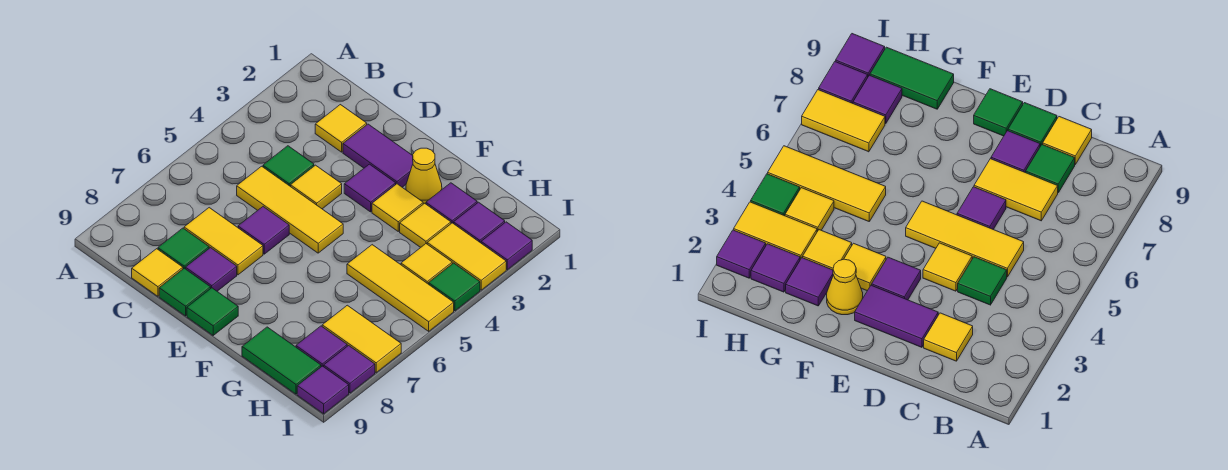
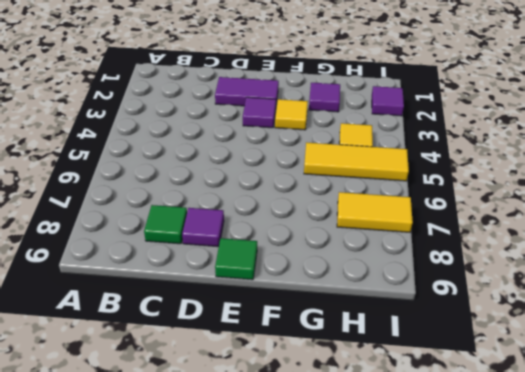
none -> yellow tile C2 level 1
none -> green tile C4 level 1
none -> yellow tile C5:E5 level 1

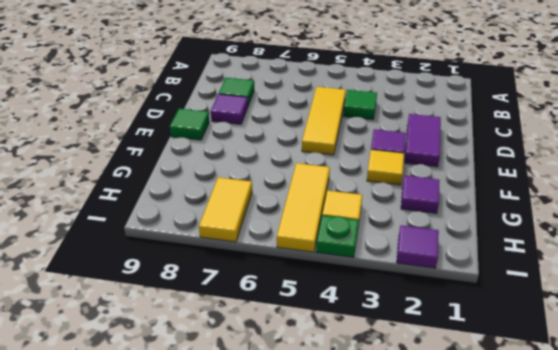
green plate I4 level 1 -> green tile I4 level 1
none -> yellow tile C2 level 1
none -> yellow tile C7:D7 level 1
none -> yellow tile C9 level 1

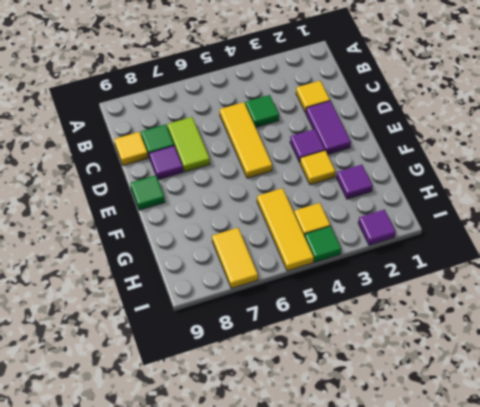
lime tile C7:D7 level 1 -> yellow tile C7:D7 level 1
none -> yellow tile D4 level 1
none -> purple tile D6 level 1
none -> green tile D9 level 1

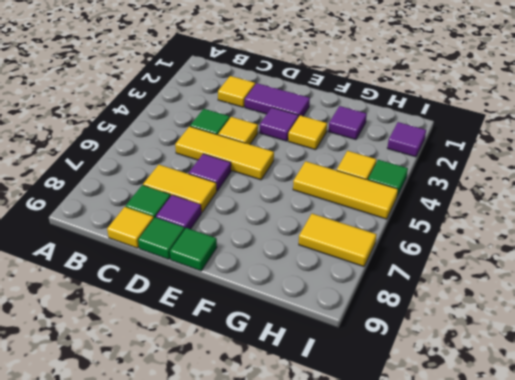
none -> yellow cone F2 level 1
none -> yellow tile G3 level 1
none -> green tile G9:H9 level 1

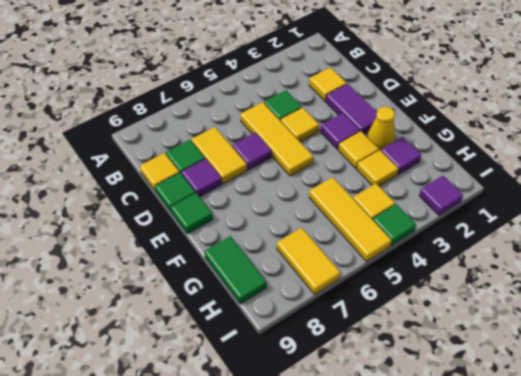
none -> purple tile H2 level 1
none -> yellow tile H3:I3 level 1
none -> purple tile H8 level 1

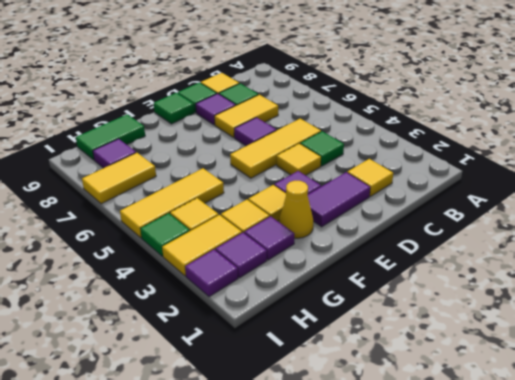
none -> purple tile I8 level 1
none -> purple tile I9 level 1

